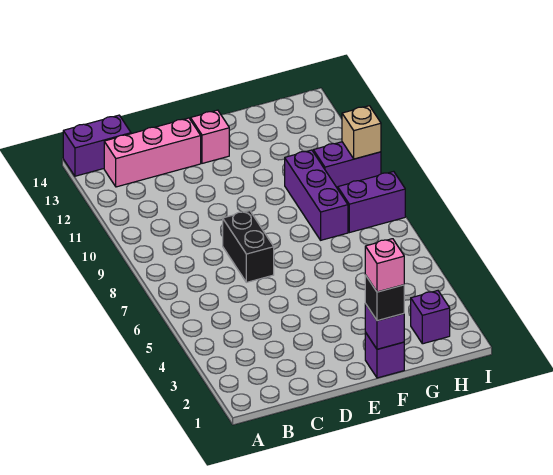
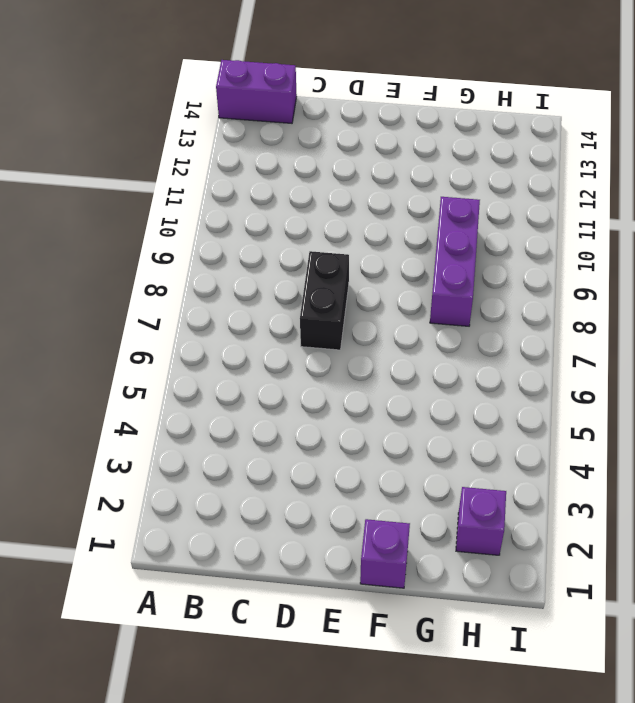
none -> pink brick B13:D13 level 1
none -> pink brick E13 level 1
none -> purple brick H8:I8 level 1

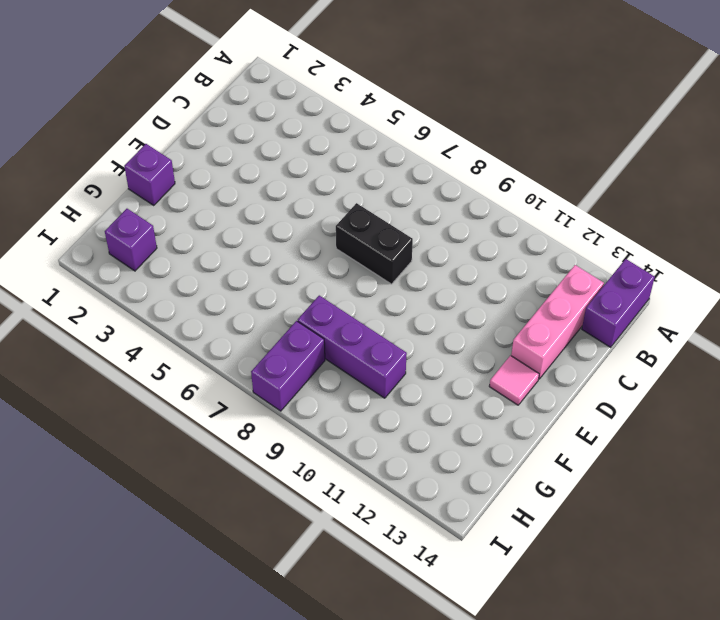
pink tile E13 level 1 -> pink brick E13 level 1
none -> purple brick H10:I10 level 1
none -> purple brick F1 level 2
none -> tan brick I10 level 2

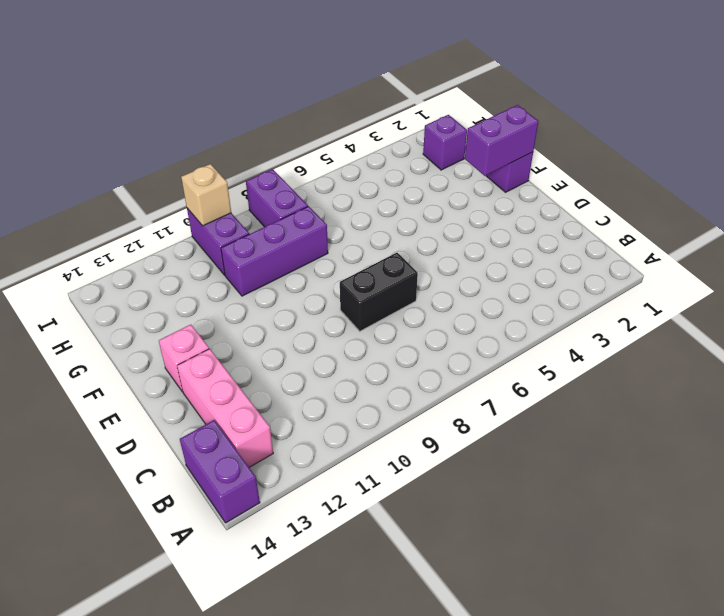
purple brick F1:F2 level 2 -> purple brick F1 level 2
none -> black brick F1 level 3
none -> pink brick F1 level 4

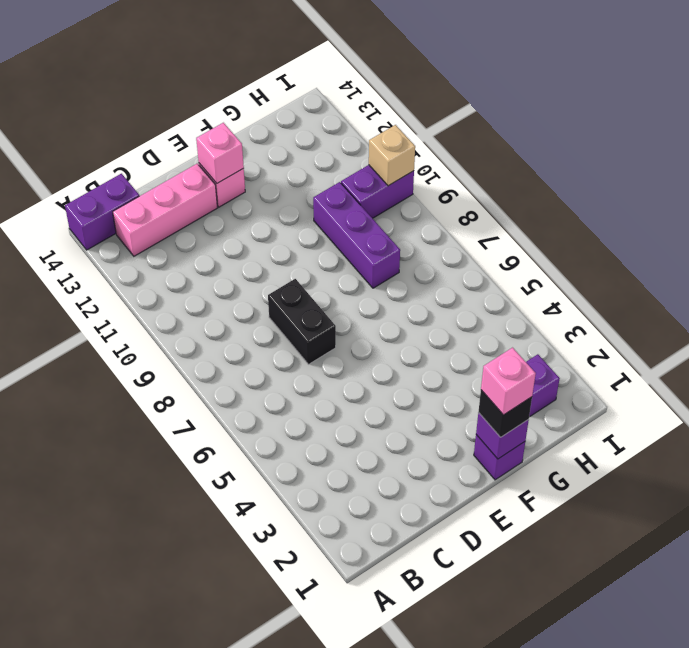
pink brick E13 level 2 -> none
none -> purple brick H8:I8 level 1

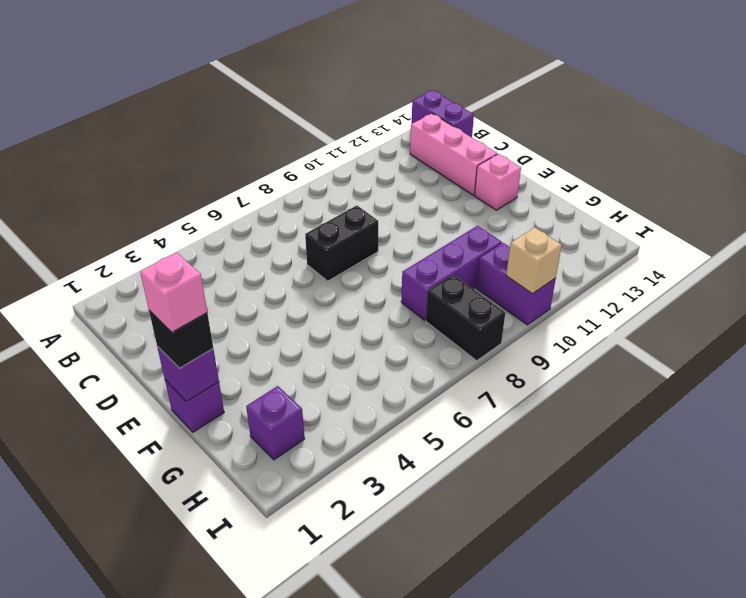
black brick H8:I8 level 1 -> purple brick H8:I8 level 1

